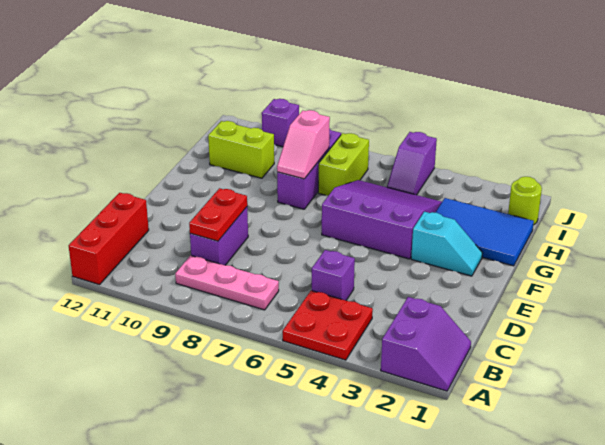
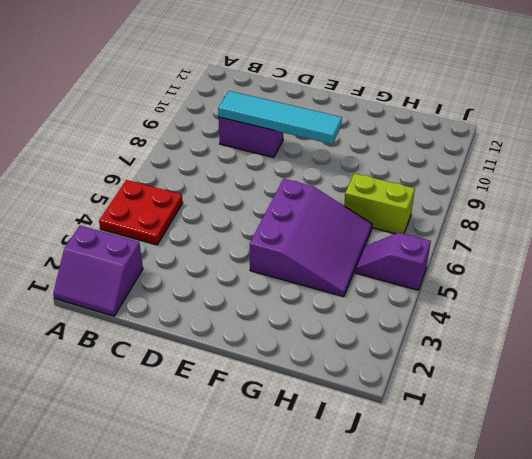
cyan tile C9:F9 level 2 -> red plate C9:D9 level 2
none -> red brick A12:C12 level 1
none -> pink plate B7:B9 level 1
none -> purple brick C5 level 1

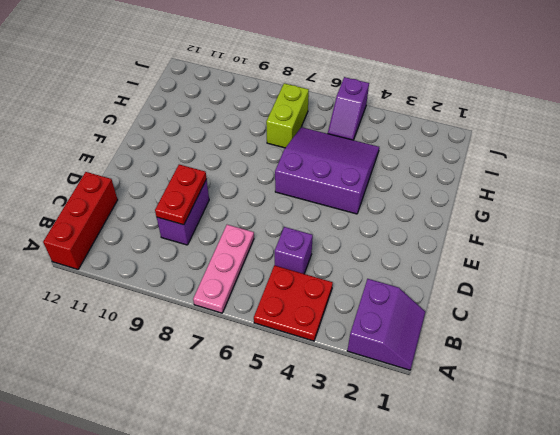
pink plate A7:C7 level 1 -> pink plate B7:B9 level 1
none -> cyan slope F2:F3 level 1 top 3
none -> blue tile G1:H3 level 1
none -> purple brick G8:I8 level 1

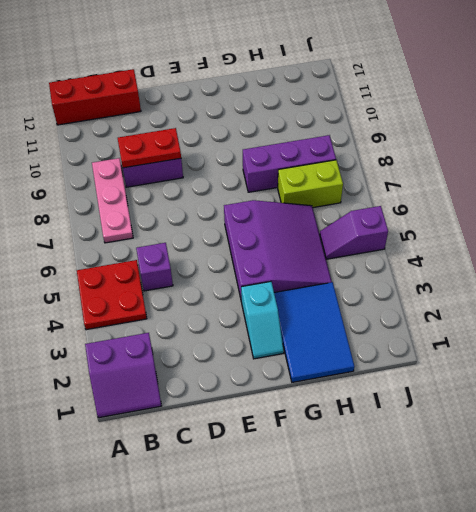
none -> lime brick H10:H11 level 1
none -> lime round brick I1 level 1
none -> purple brick J10 level 1

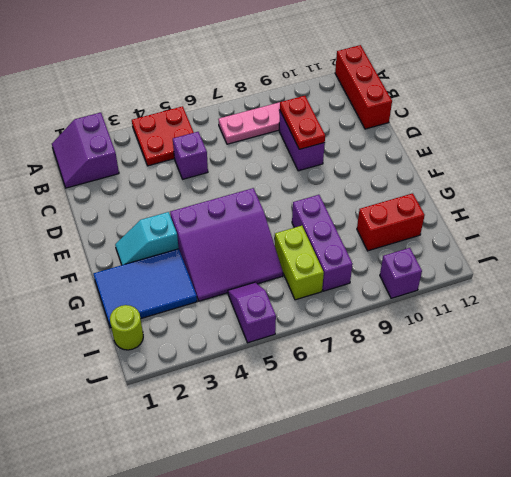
red brick H10:H11 level 1 -> lime brick H10:H11 level 1
none -> pink slope G8:H8 level 2 top H

